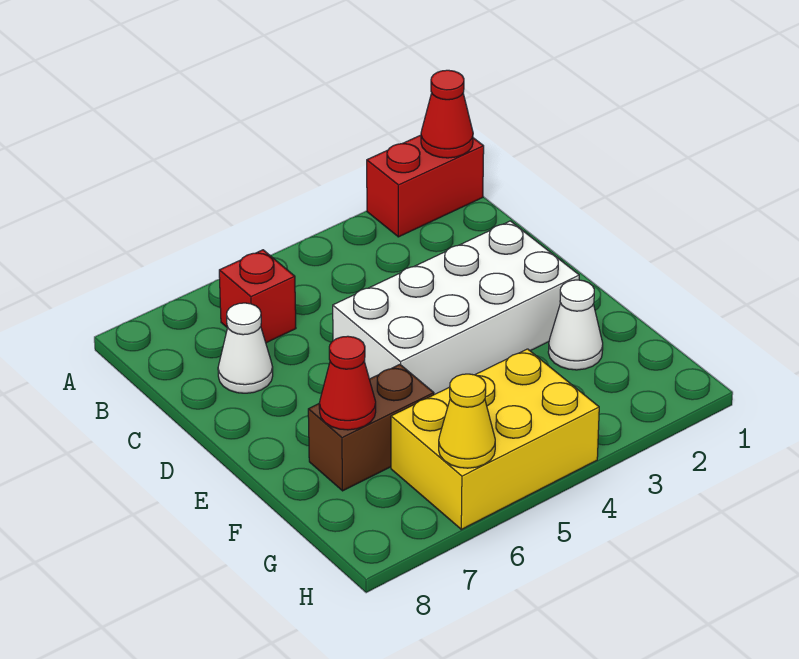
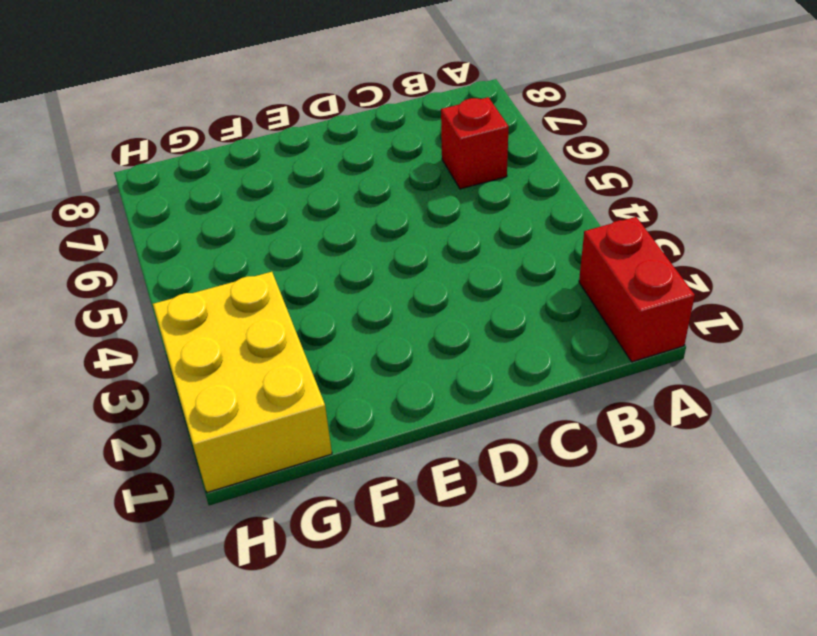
yellow brick G1:H3 level 1 -> yellow brick G4:H6 level 1
none -> white cone C7 level 1
none -> white brick D2:E5 level 1

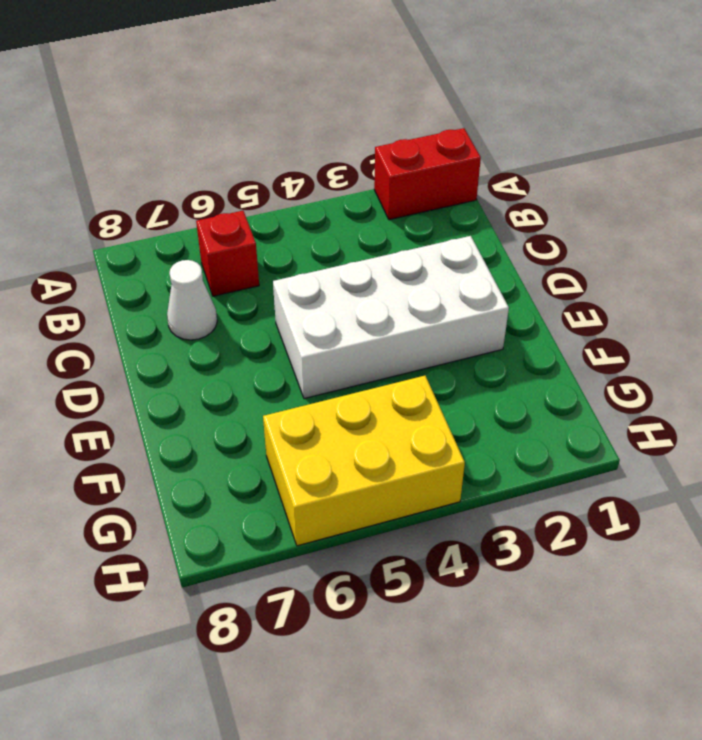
none -> white cone F2 level 1
none -> brown brick F6:F7 level 1

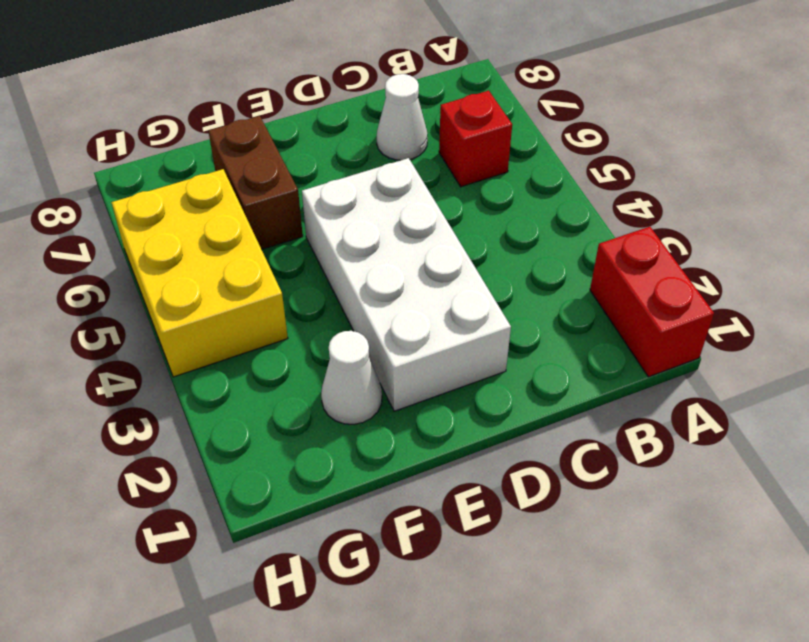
none -> red cone A1 level 2
none -> red cone F7 level 2

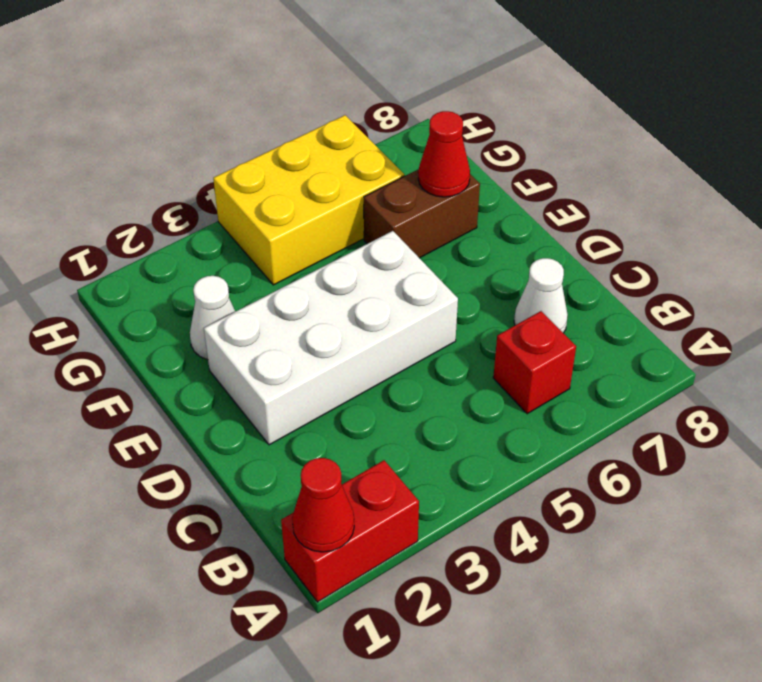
none -> yellow cone H6 level 2

